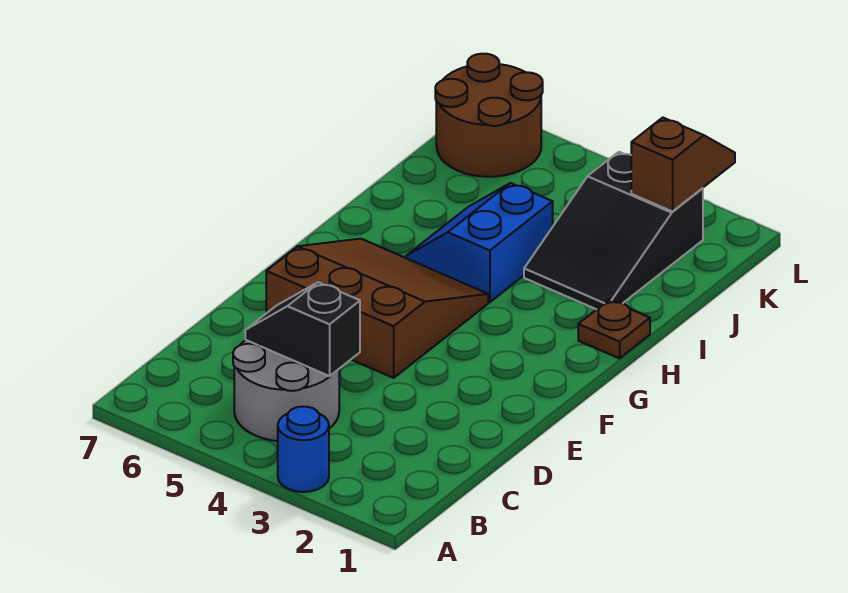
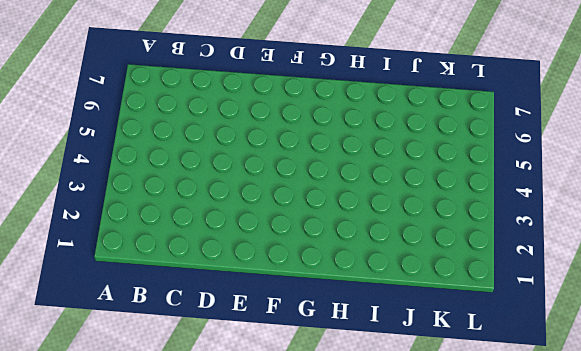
none -> blue round brick A3 level 1
none -> grey round brick B4:C5 level 1

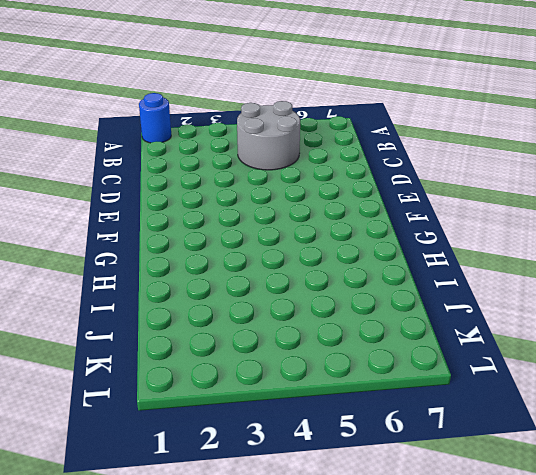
blue round brick A1 level 1 -> blue round brick A3 level 1
none -> brown slope E4:G6 level 1 top E
none -> brown plate H1 level 1

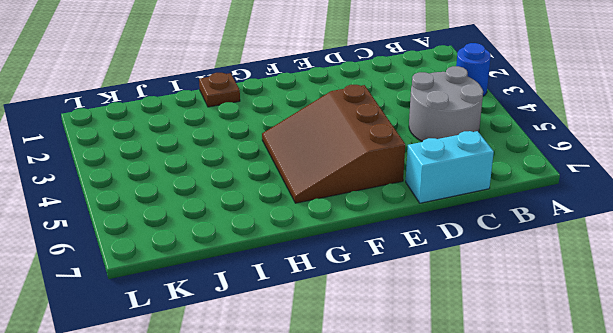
cyan brick C7:D7 level 1 -> none
none -> blue slope H4:I5 level 1 top 4
none -> black slope I2:K3 level 1 top K

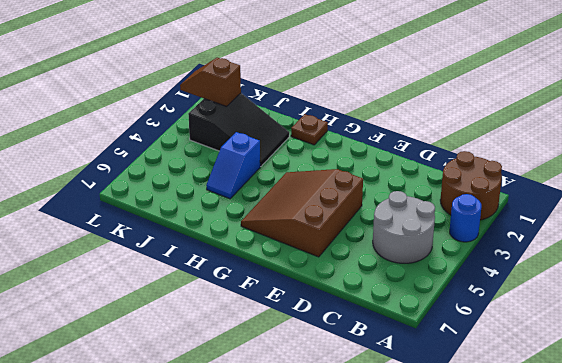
brown round brick A1:B2 level 1 -> brown round brick K6:L7 level 1
blue slope I4:I5 level 1 top 4 -> blue slope H4:I5 level 1 top 4
none -> black slope C4:C5 level 2 top 4

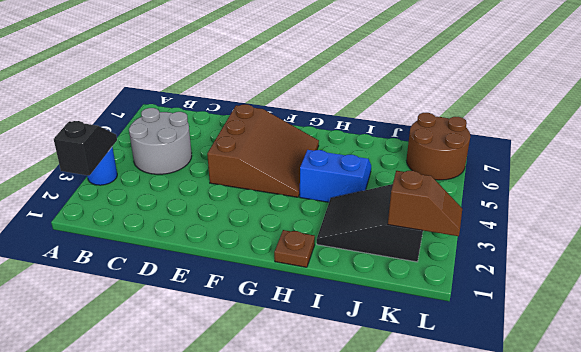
black slope A2:A3 level 2 top 2 -> black slope C4:C5 level 2 top 4

